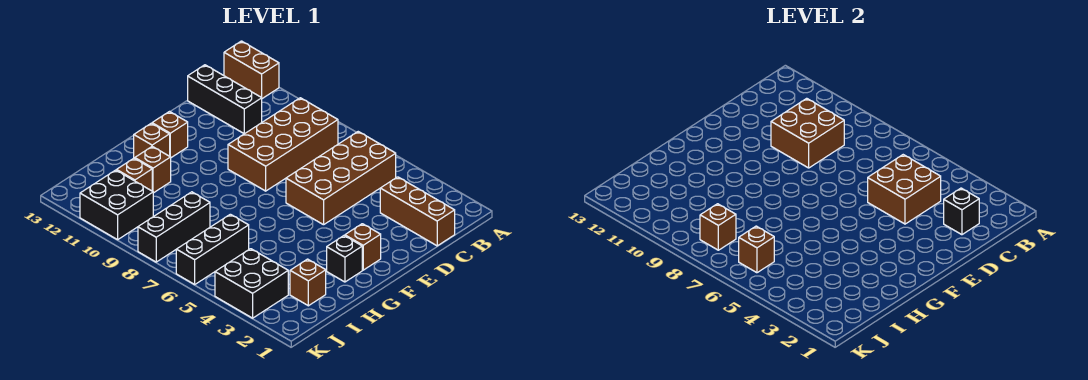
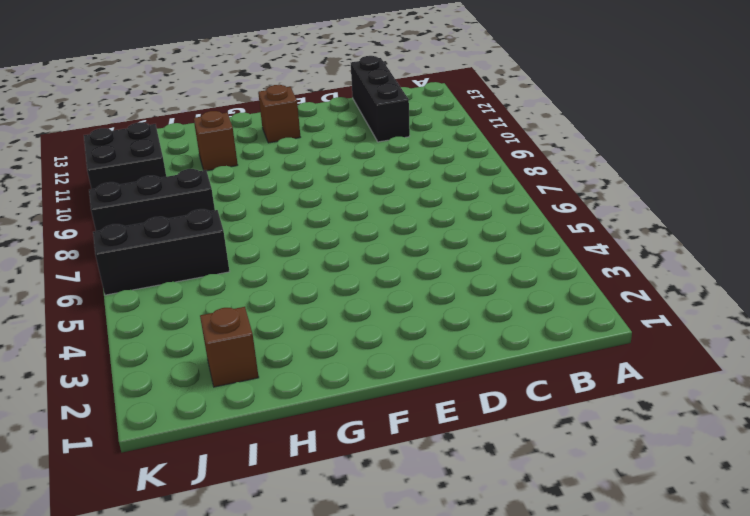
none -> brown brick A12:A13 level 1
none -> brown brick B5:E6 level 1
none -> brown brick B8:E9 level 1

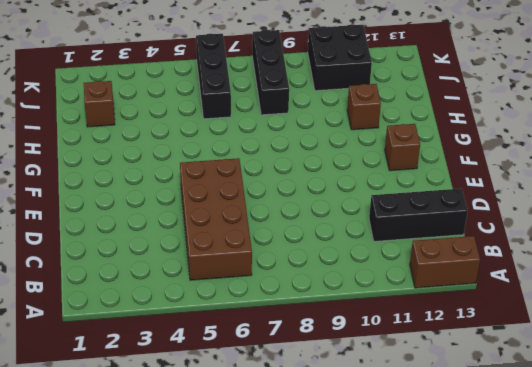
none -> brown brick B8:E9 level 1
none -> brown brick C1:C3 level 1
none -> brown brick F2 level 1

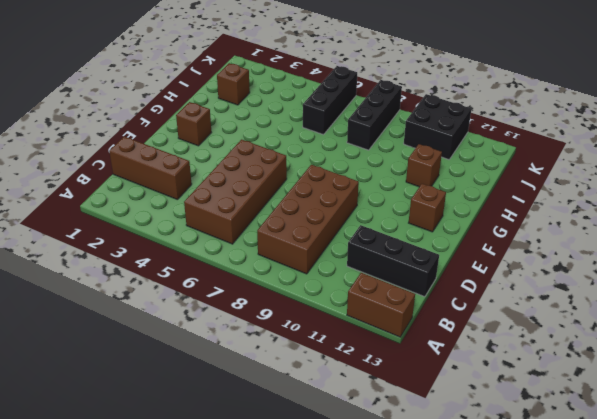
none -> black brick G2 level 1
none -> brown brick G12 level 1
none -> brown brick I11 level 1

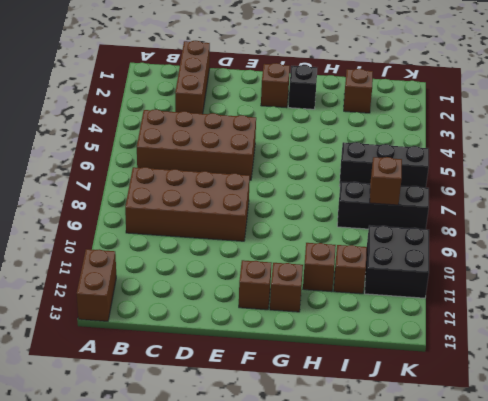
none -> black brick C11:C13 level 1
none -> black brick J3:K4 level 1
none -> black brick C2 level 2

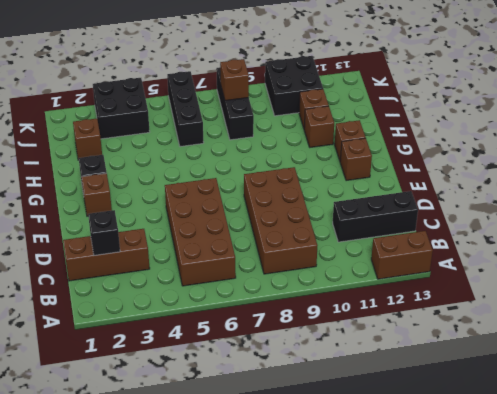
none -> brown brick C4:D5 level 2
none -> brown brick C9:D10 level 2
none -> brown brick J6 level 2

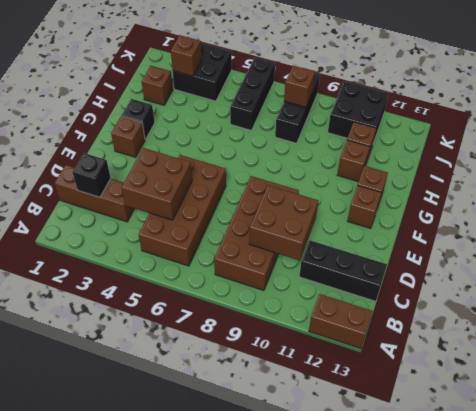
brown brick J3 level 2 -> brown brick J6 level 2

